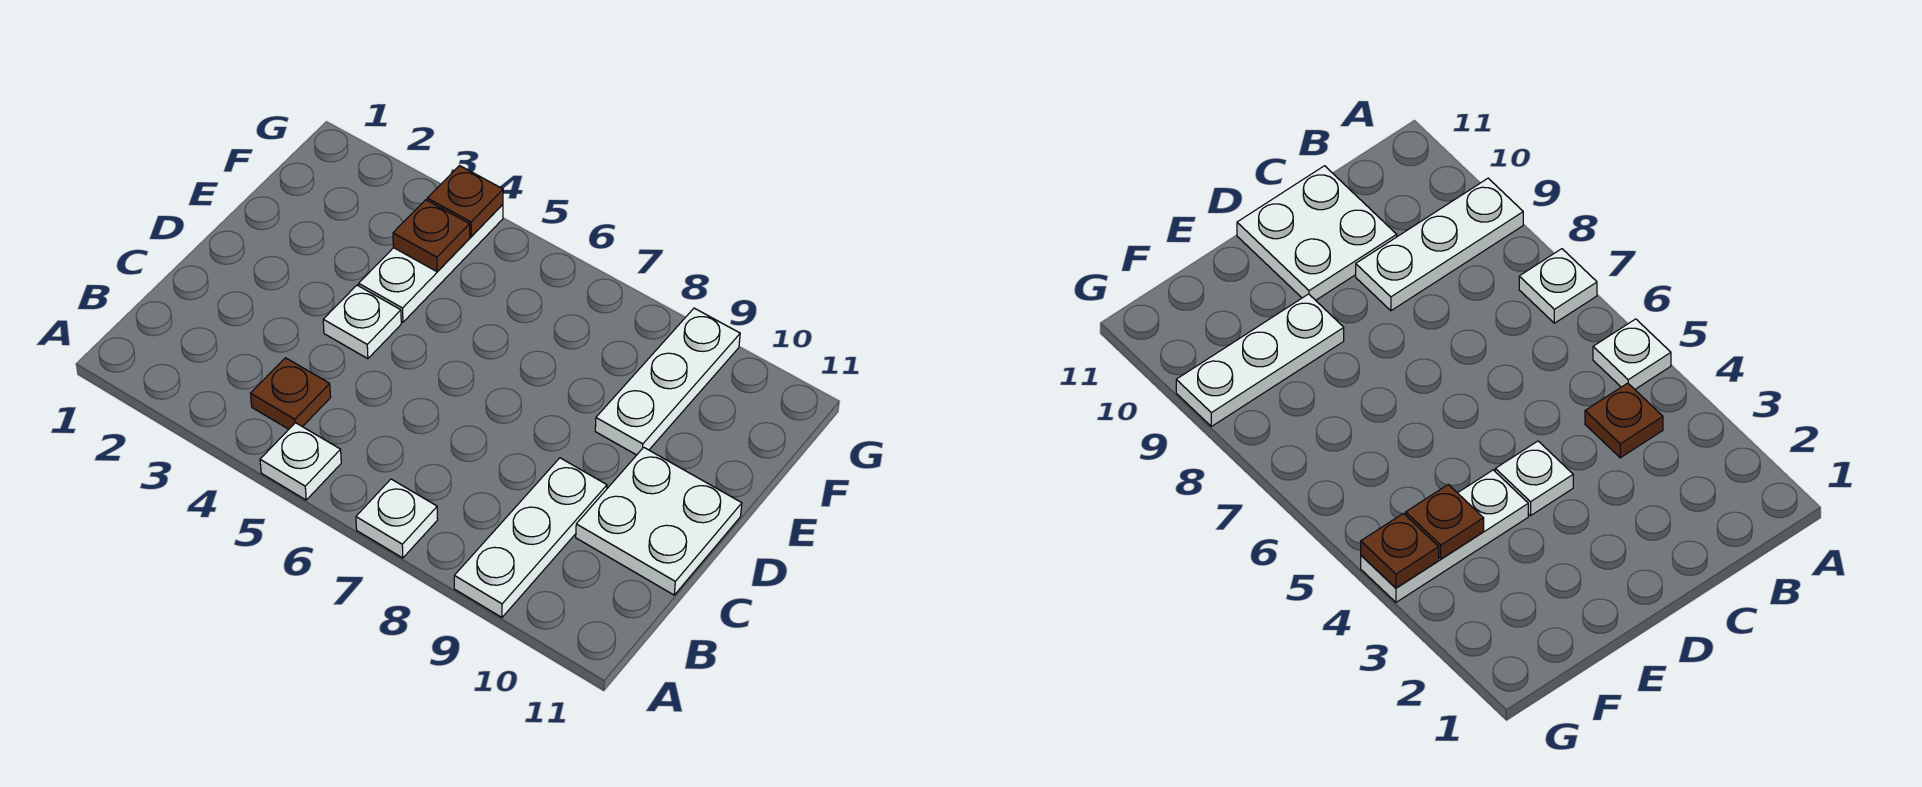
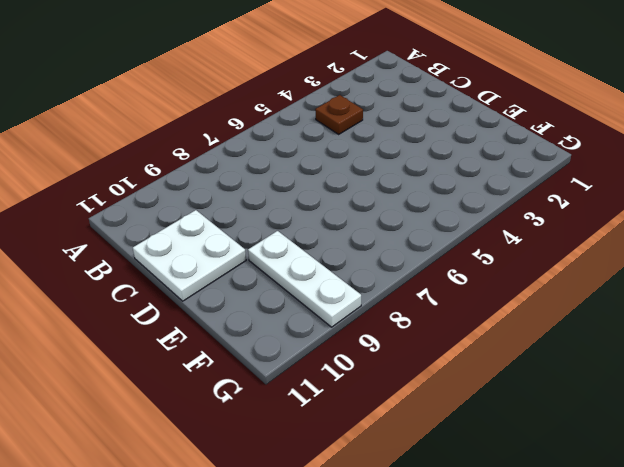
none -> white plate A5 level 1
none -> white plate A7 level 1

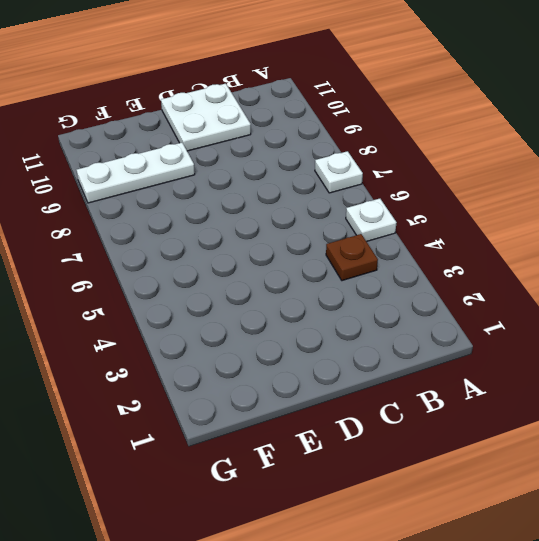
none -> white plate A9:C9 level 1
none -> white plate D4 level 1

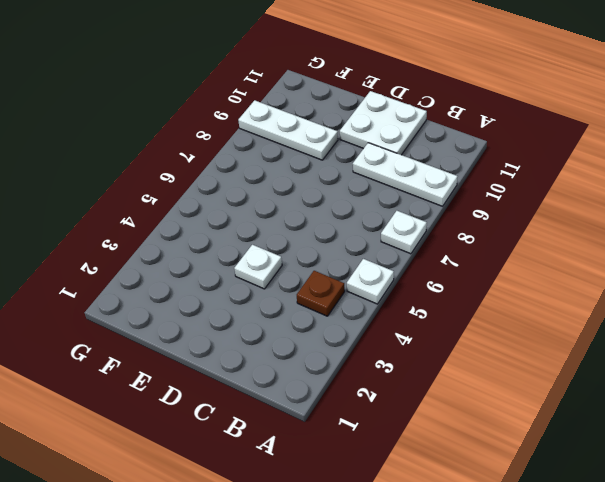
none -> white plate E4:G4 level 1
none -> brown plate F4 level 2

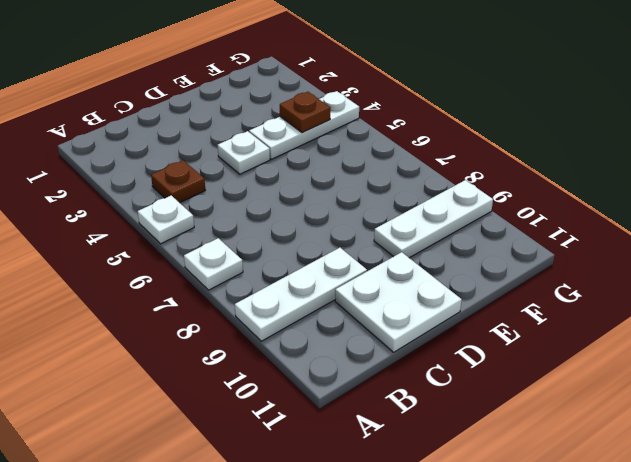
none -> brown plate G4 level 2

